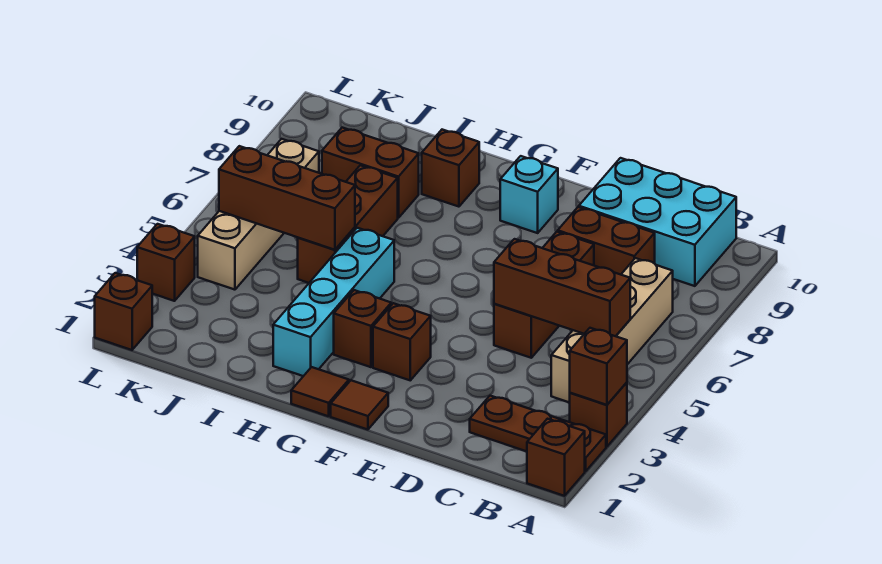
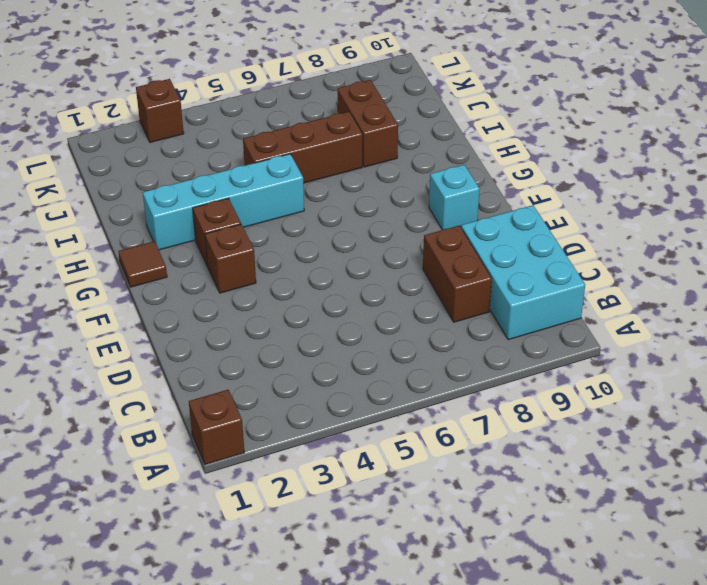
none -> brown plate A2:C2 level 1
none -> brown brick A3 level 1
none -> tan brick B4:B7 level 1

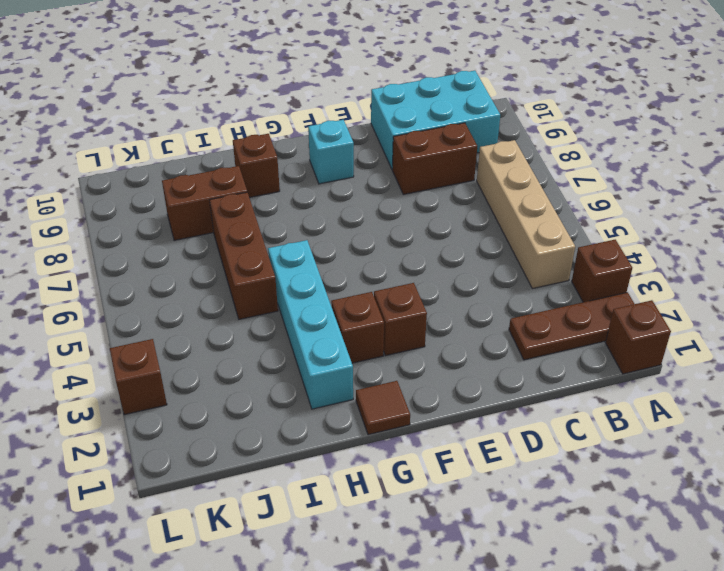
none -> brown brick D5:D7 level 1
none -> brown tile F1 level 1
none -> tan brick K4:K7 level 1

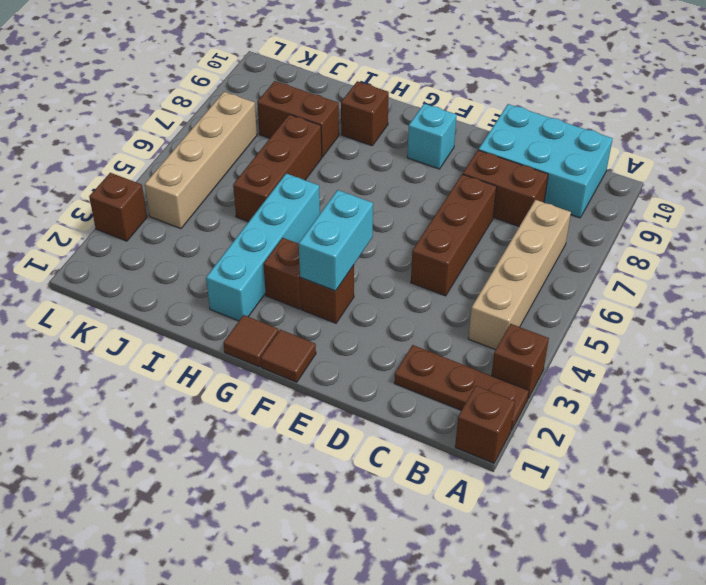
cyan brick F3:F4 level 2 -> none
none -> brown brick L1 level 1
none -> brown brick A3 level 2
none -> brown brick B5:D5 level 2

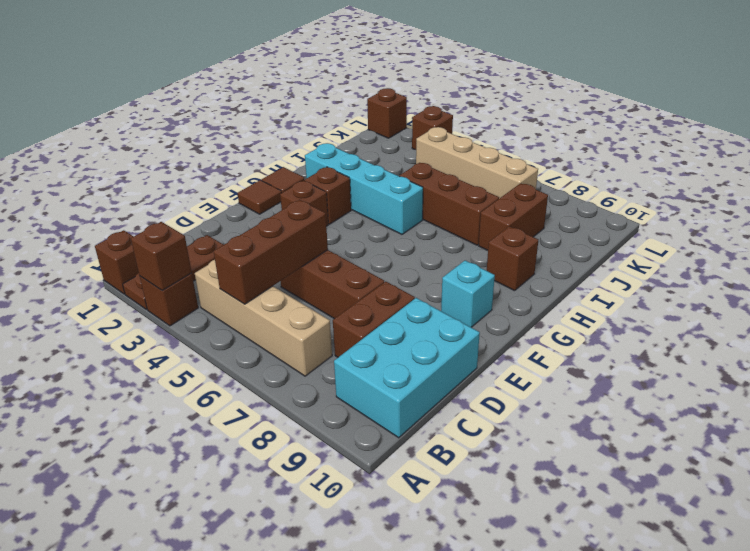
none -> brown brick I5:K5 level 2

